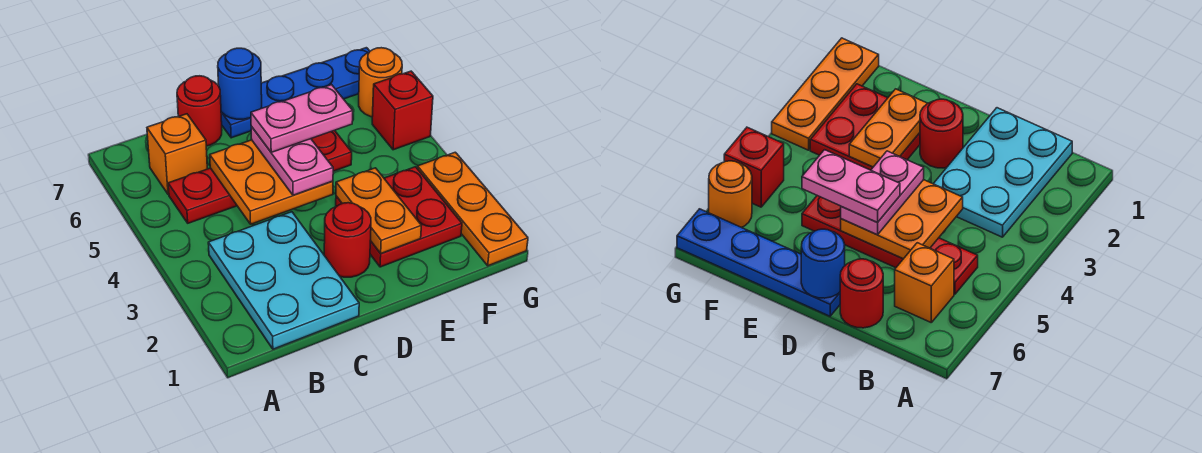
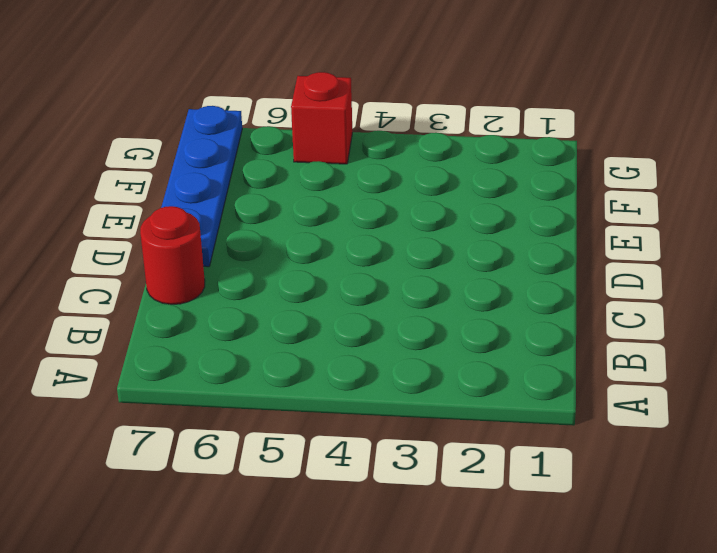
none -> cyan plate B1:C3 level 1
none -> red plate B5:E5 level 1
none -> orange brick B6 level 1

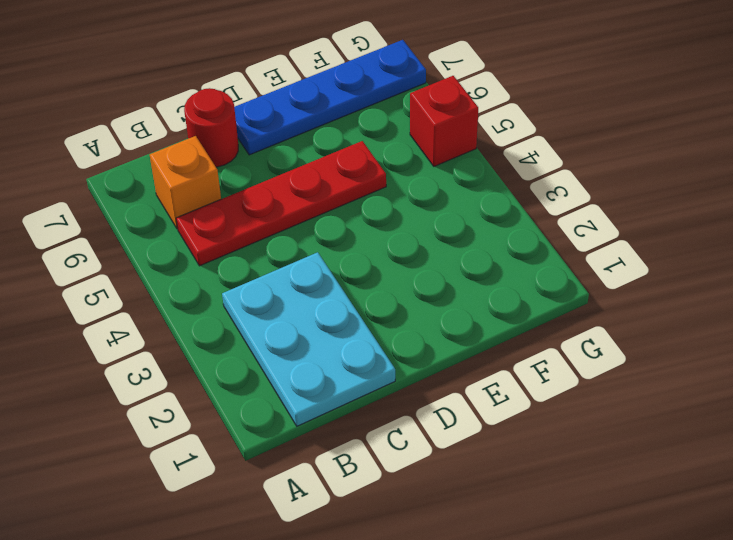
none -> red round brick D2 level 1
none -> red plate E2:F3 level 1
none -> orange plate G1:G3 level 1

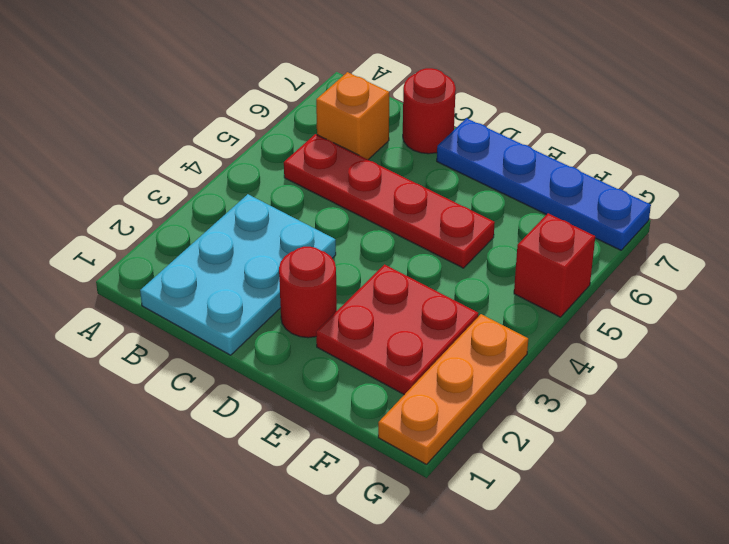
none -> orange round brick G6 level 1
none -> orange plate C4:D5 level 2
none -> blue round brick D7 level 2

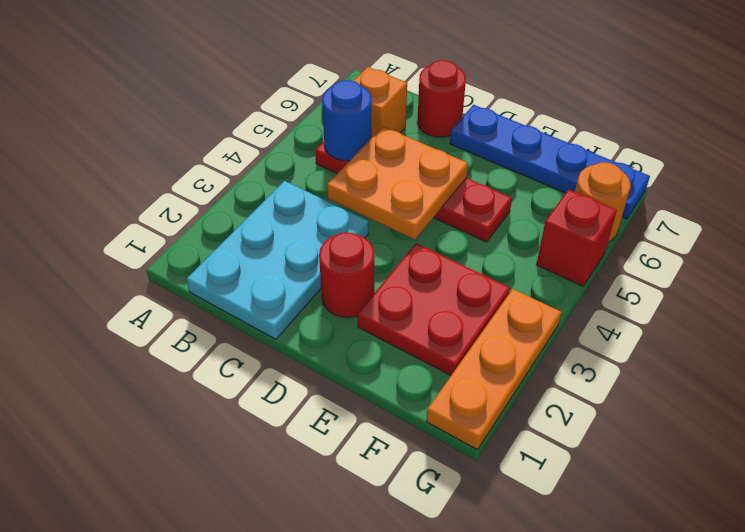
blue round brick B5 level 2 -> blue round brick D7 level 2
none -> orange plate E2:E3 level 2
none -> pink plate D4:D5 level 3
none -> pink plate D5:E5 level 4

